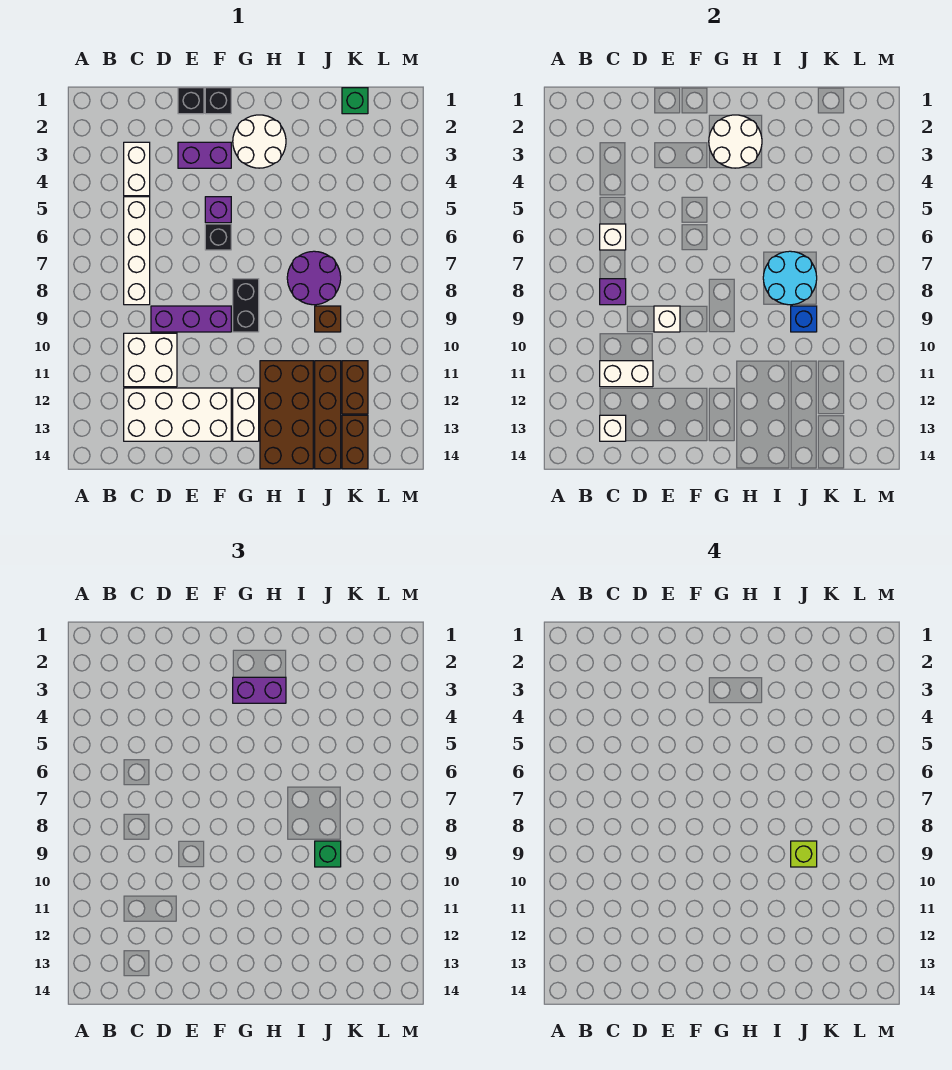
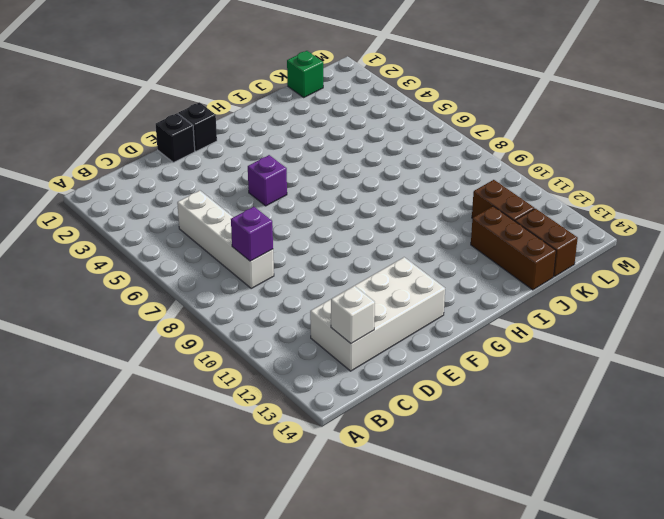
brown brick J12:J14 level 1 -> brown brick J11:J14 level 1
none -> white brick C3:C4 level 1
none -> white brick C10:D11 level 1
none -> purple brick D9:F9 level 1
none -> purple brick E3:F3 level 1

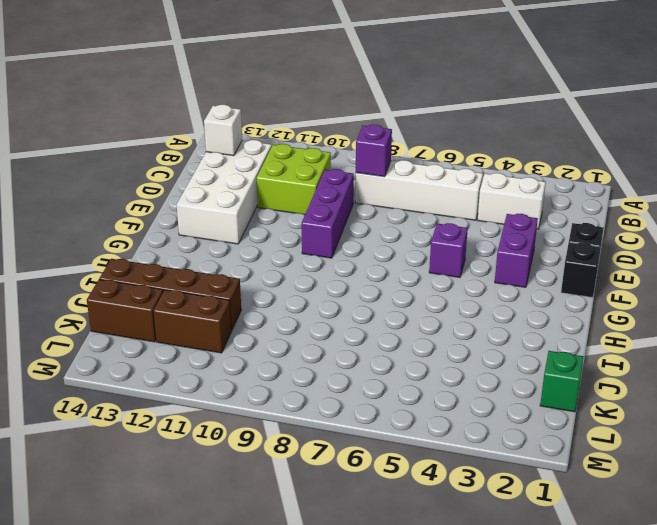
lime brick C10:D11 level 1 -> white brick C10:D11 level 1
none -> black brick F6 level 1
none -> white round brick G2:H3 level 1
none -> black brick G8:G9 level 1
none -> white brick G12:G13 level 1

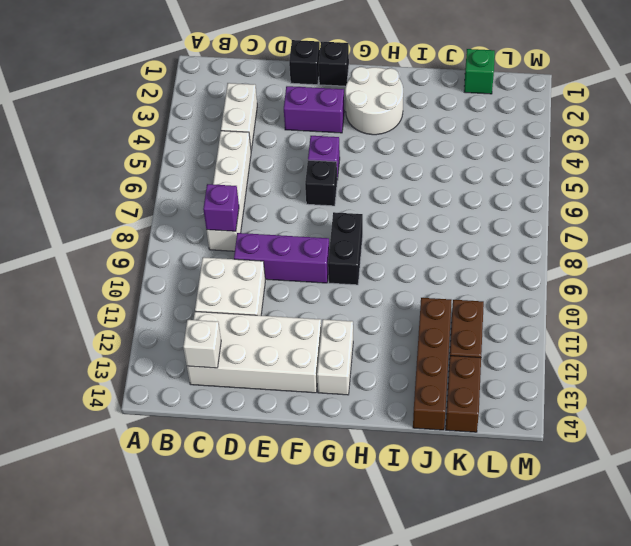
none -> brown brick H11:I14 level 1
none -> purple round brick I7:J8 level 1
none -> brown brick J9 level 1
none -> white brick C6 level 2

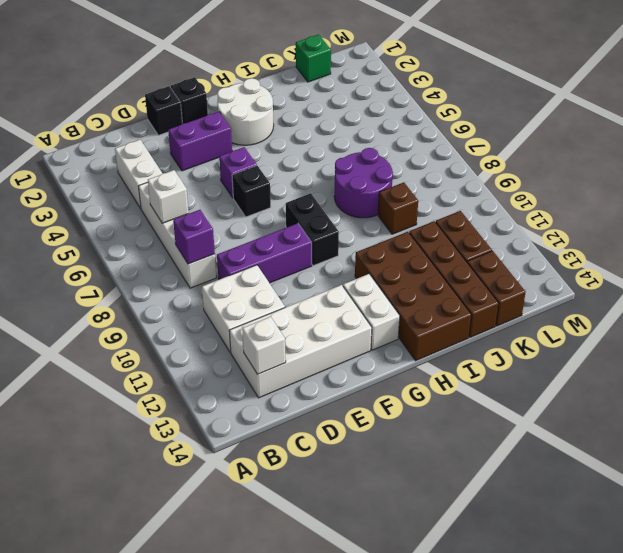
none -> white brick C11:D11 level 2
none -> white brick E9 level 2
none -> white round brick G2:H3 level 2
none -> cyan round brick I7:J8 level 2

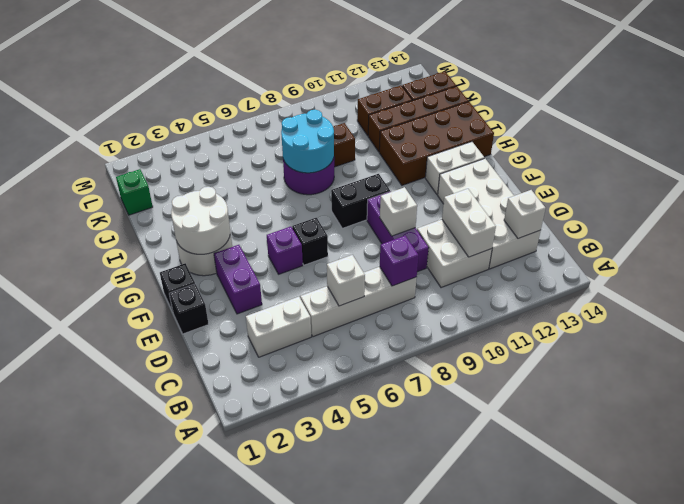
none -> blue brick J9 level 2
none -> purple brick G3:H3 level 3
none -> green brick J9 level 3
none -> lime brick J9 level 4

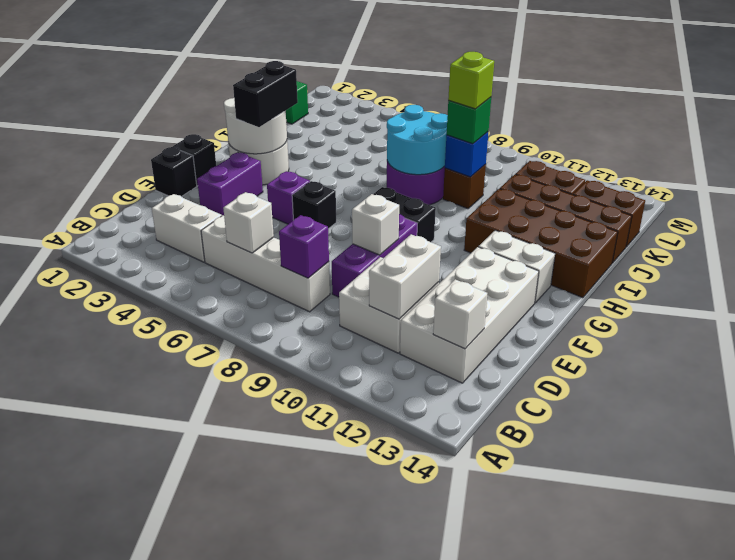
black brick G3:H3 level 3 -> purple brick G3:H3 level 3

